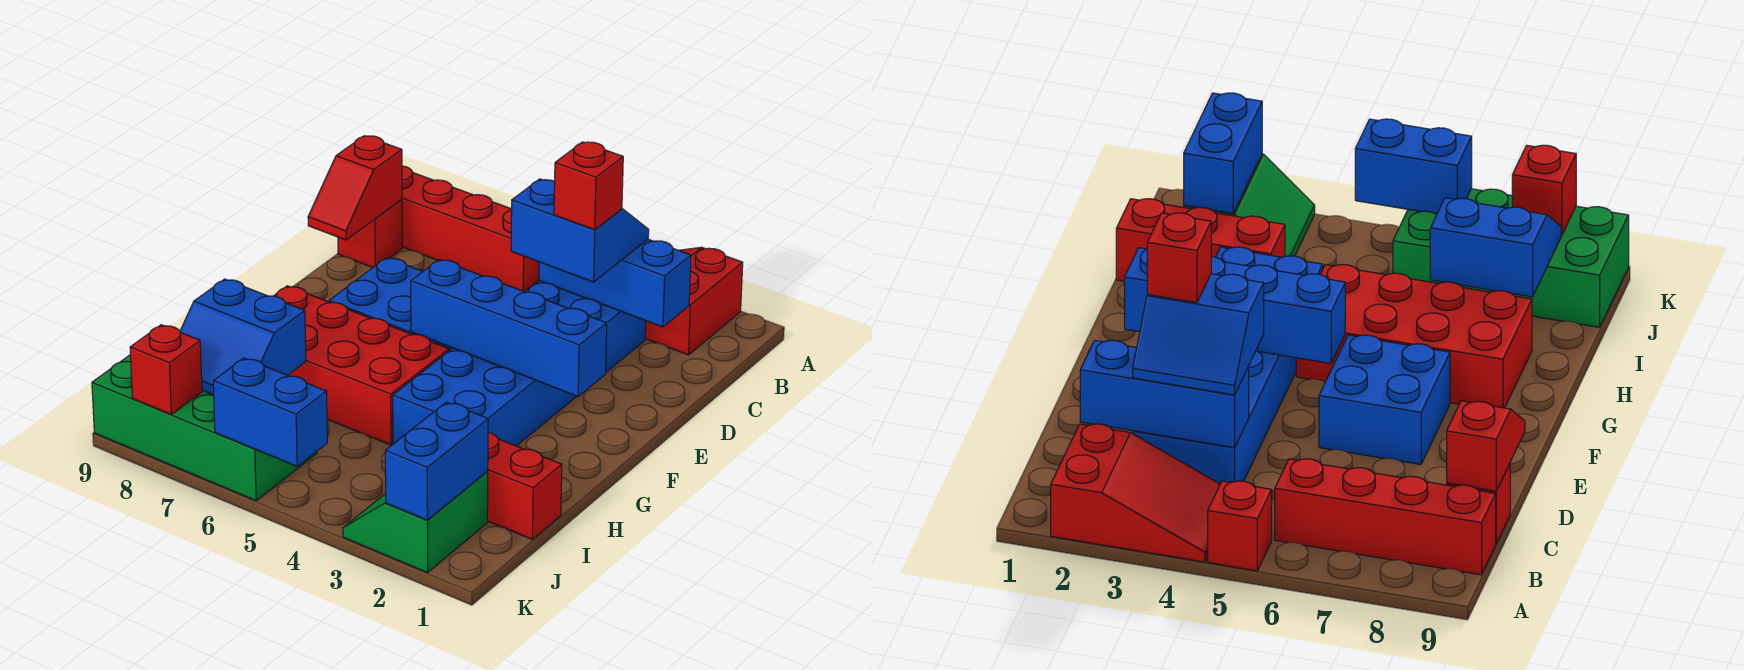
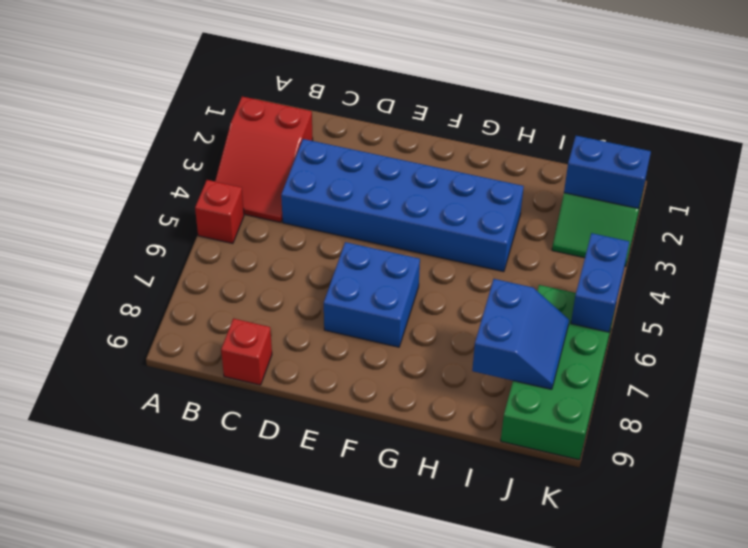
none -> red brick B6:B9 level 1
none -> red brick G5:H8 level 1
none -> red brick I1:I3 level 1

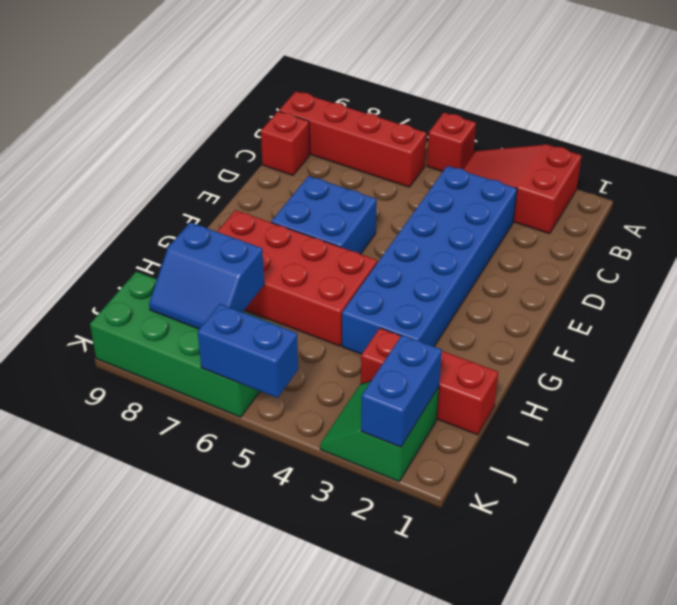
none -> blue brick C2:C4 level 2
none -> red slope C9:D9 level 2 top C
none -> blue brick F2:F5 level 2

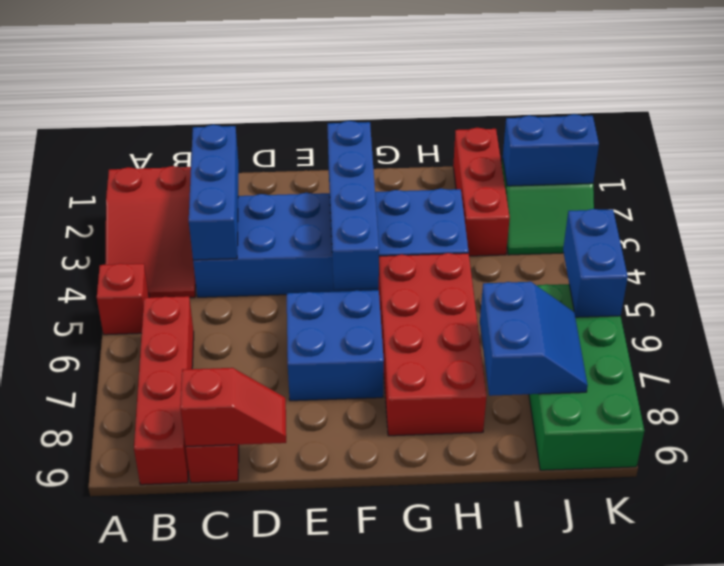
none -> red brick K8 level 2
none -> blue slope C3:D4 level 3 top D
none -> red brick D3 level 4

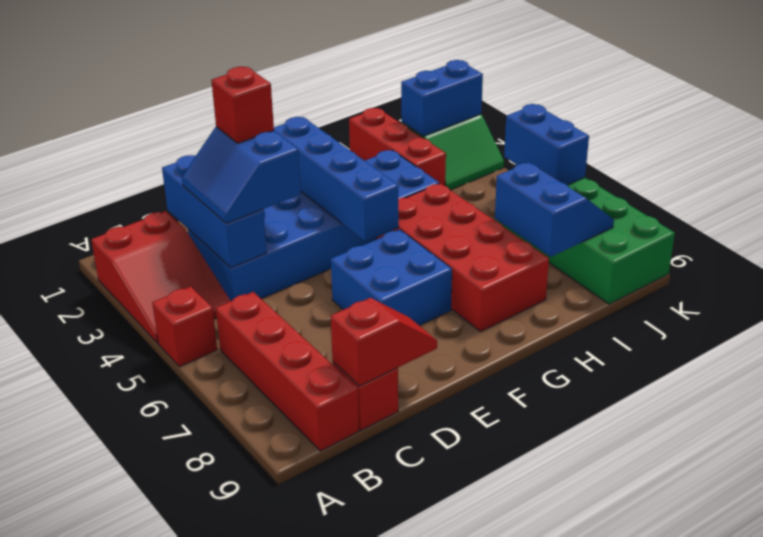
none -> red brick K8 level 2

